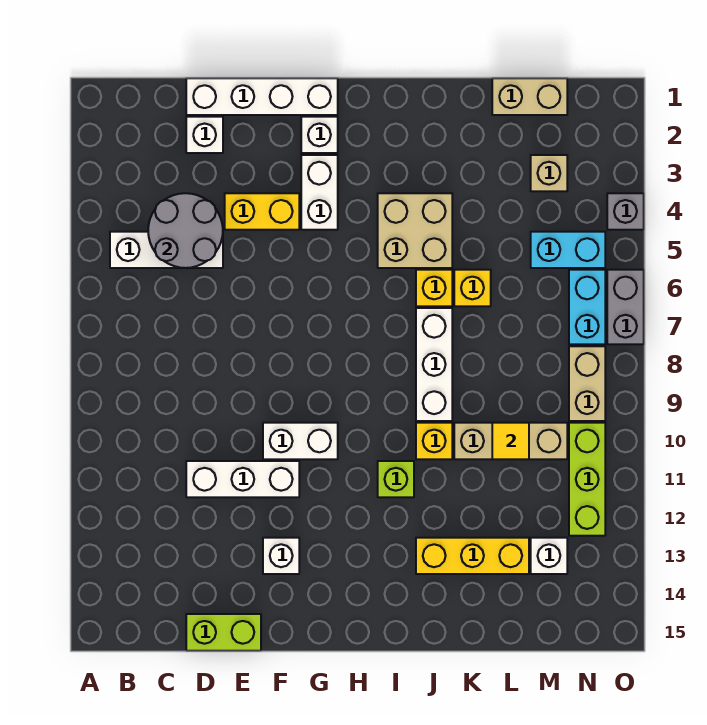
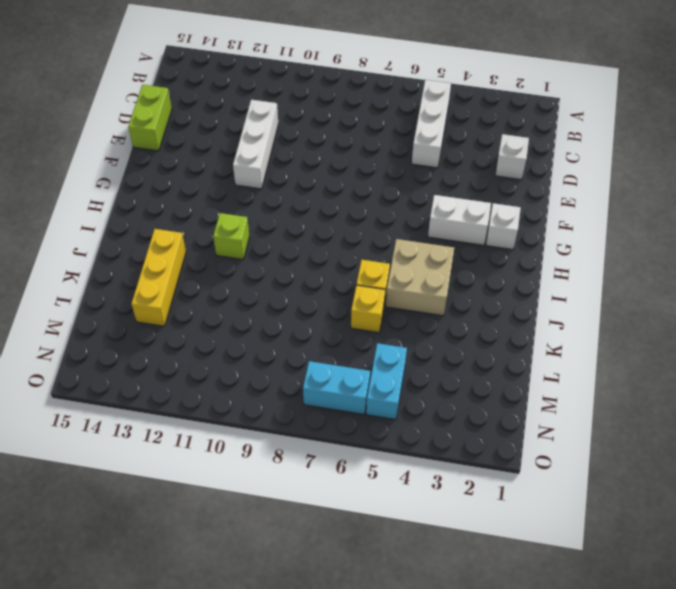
none -> white brick D1:G1 level 1
none -> yellow brick E4:F4 level 1
none -> white brick F10:G10 level 1

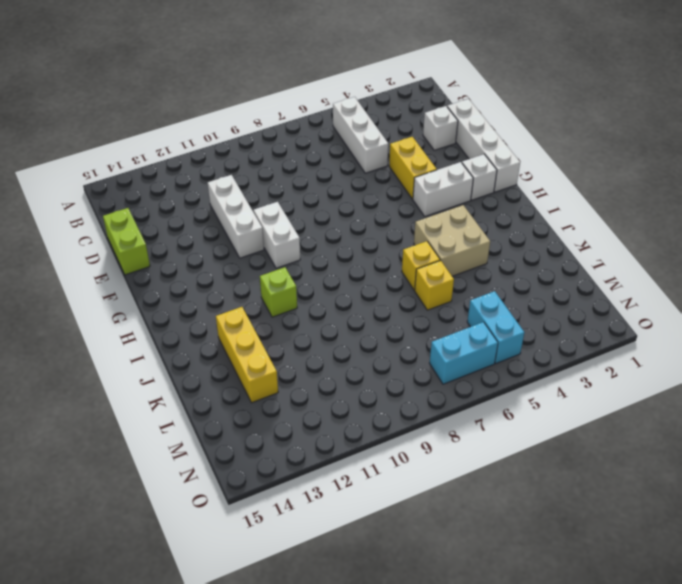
none -> white brick F13 level 1
none -> white brick J7:J9 level 1
none -> yellow brick J10 level 1

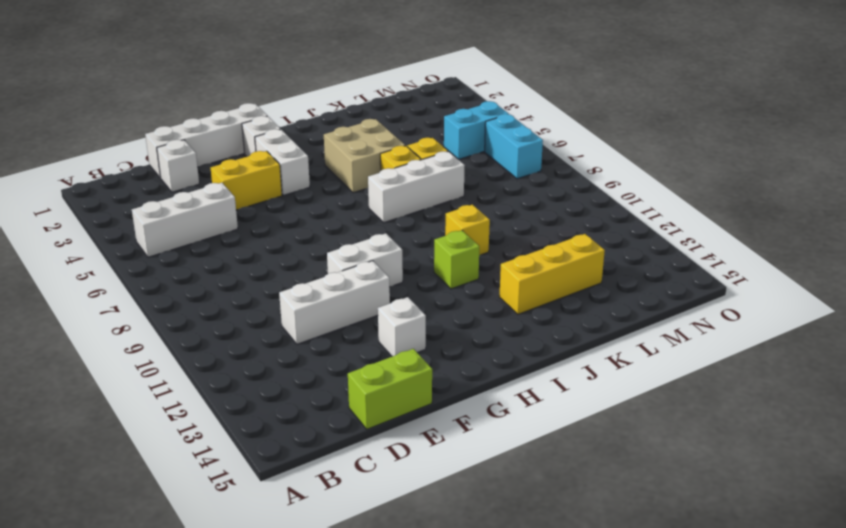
white brick I7:K7 level 1 -> white brick J7:J9 level 1
none -> tan brick K10:M10 level 1
none -> tan brick L1:M1 level 1
none -> tan brick M3 level 1

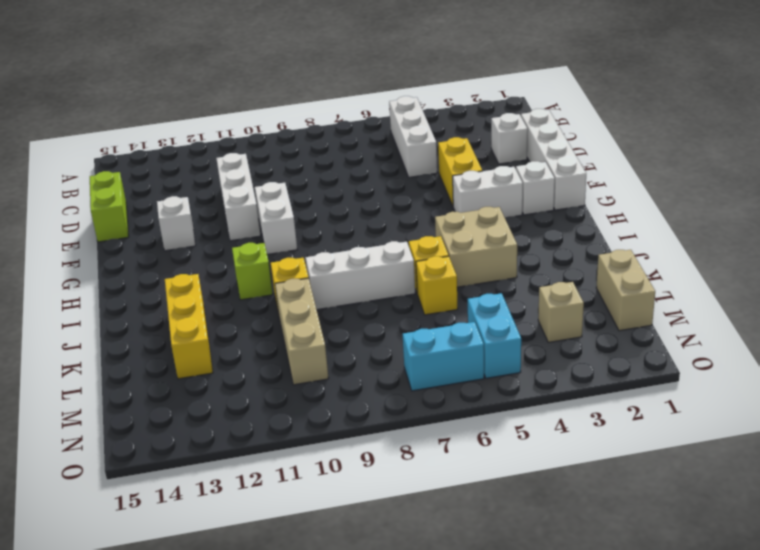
none -> white brick M13 level 1
none -> tan brick N8:N9 level 1
none -> lime brick N10:N12 level 1

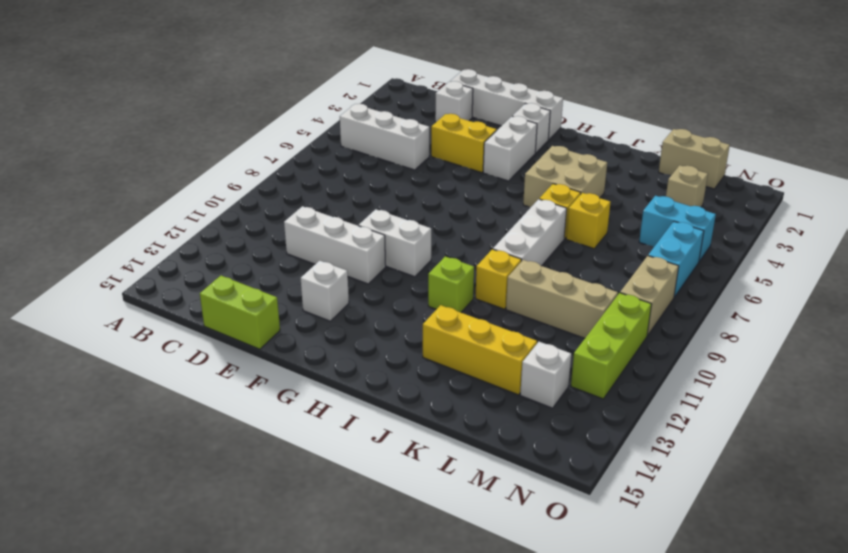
none -> grey brick O4 level 1
none -> grey brick O6:O7 level 1
none -> grey round brick C4:D5 level 2

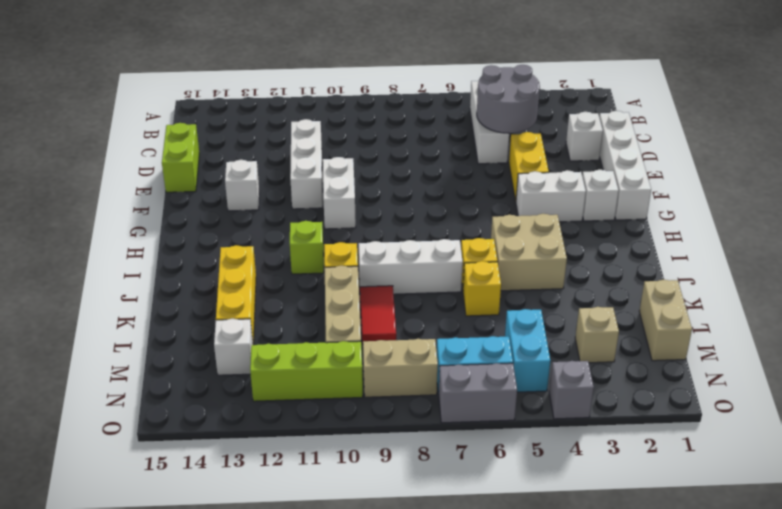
red tile K9:L9 level 1 -> none
none -> yellow tile L10 level 2

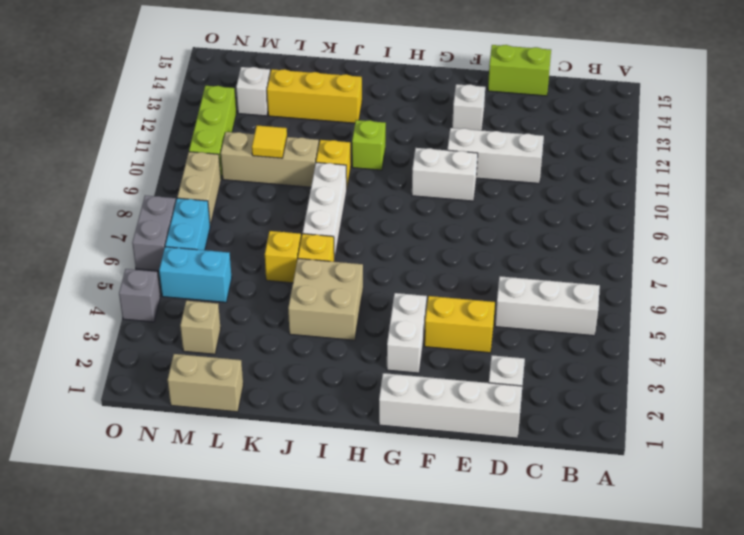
none -> white brick G2 level 1
none -> grey round brick C4:D5 level 2

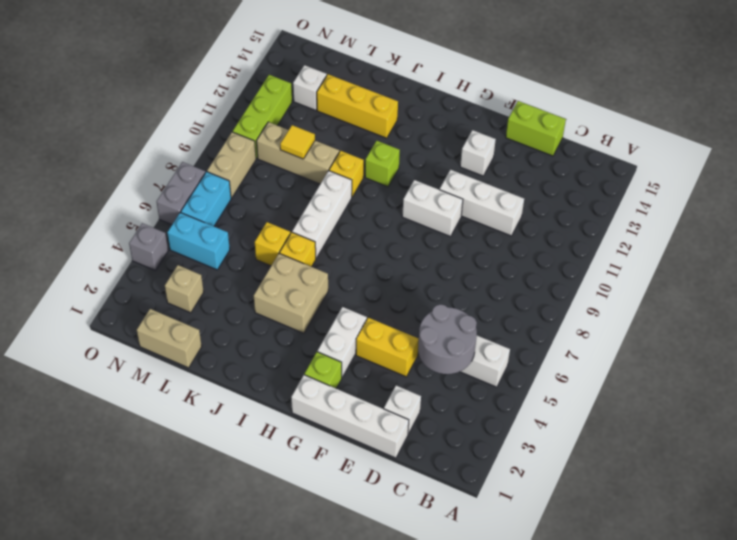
lime brick G2 level 1 -> white brick G2 level 1

